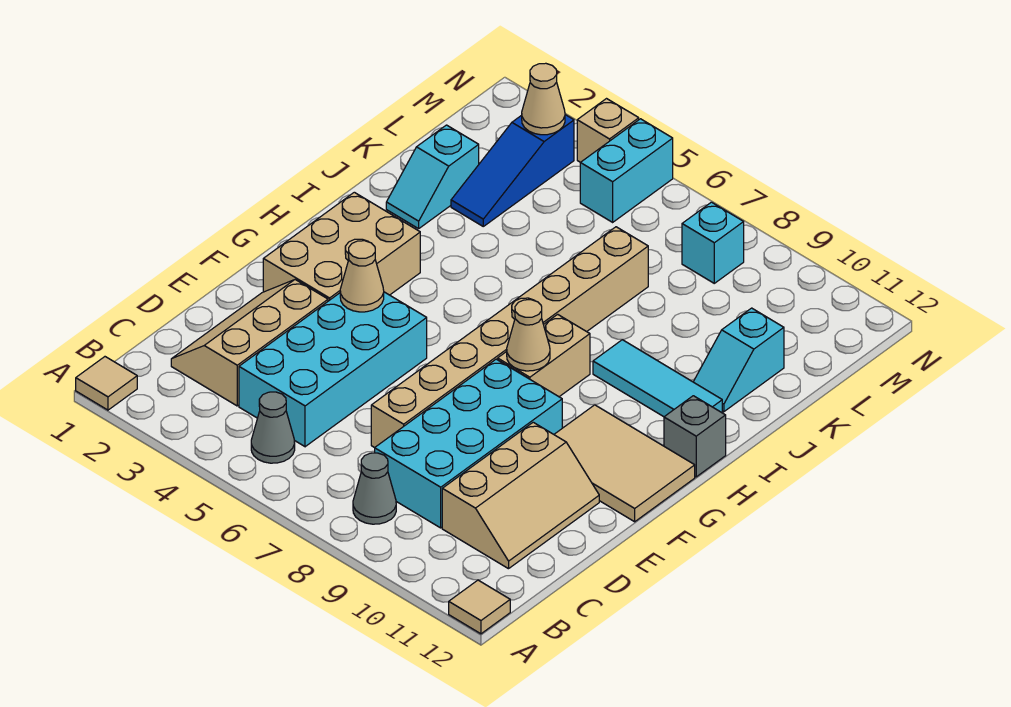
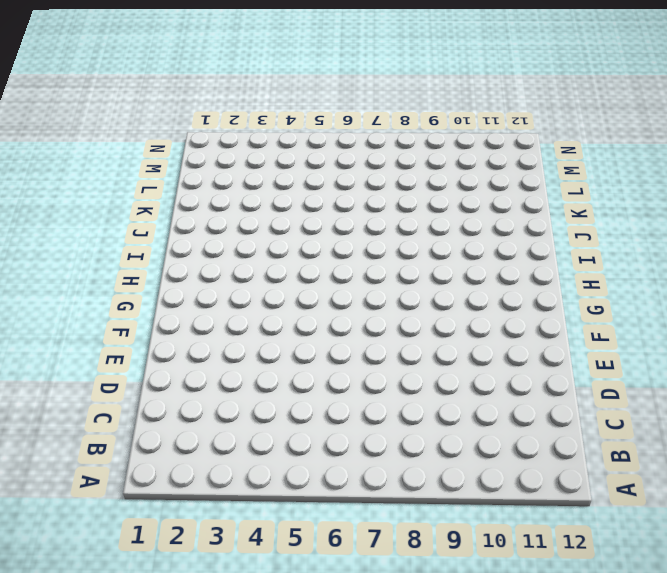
none -> tan tile A1 level 1
none -> tan tile A12 level 1
none -> grey cone B5 level 1

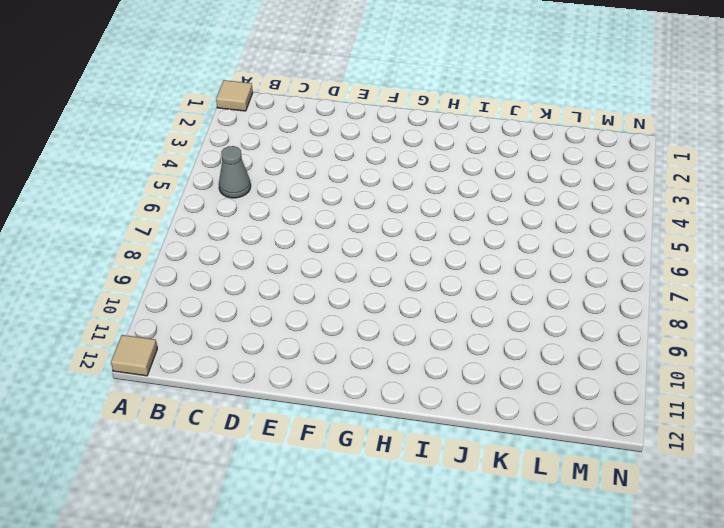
none -> grey cone B8 level 1
none -> tan slope C2:E3 level 1 top 3
none -> cyan brick C4:F5 level 1

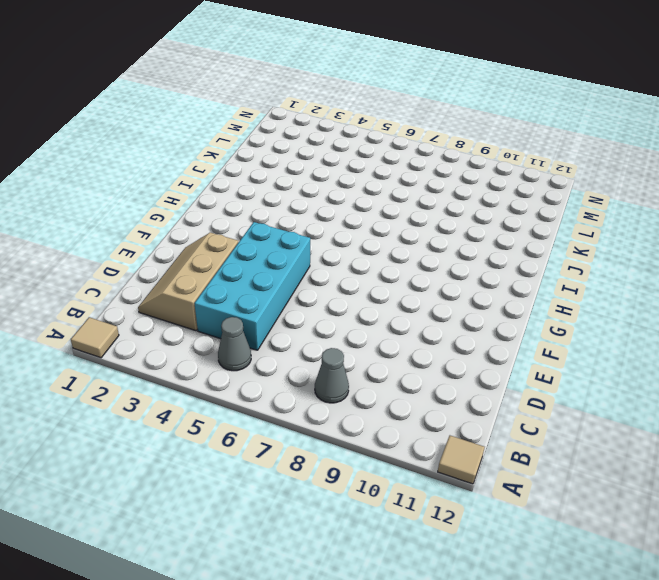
none -> cyan brick C8:F9 level 1
none -> tan slope C10:E11 level 1 top 10
none -> tan brick D7:K7 level 1

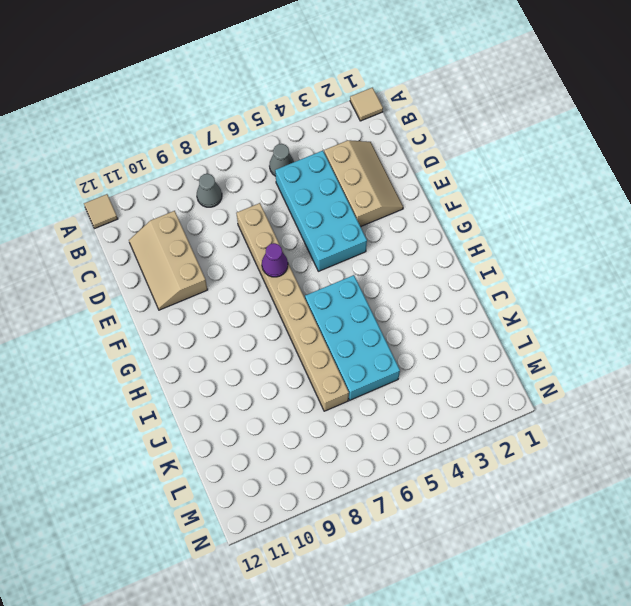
purple cone F7 level 2 -> none
cyan brick H5:K6 level 1 -> cyan brick C8:F9 level 1
none -> tan brick F2:H3 level 1
none -> tan tile F10:G12 level 1
none -> tan brick G8:H8 level 1

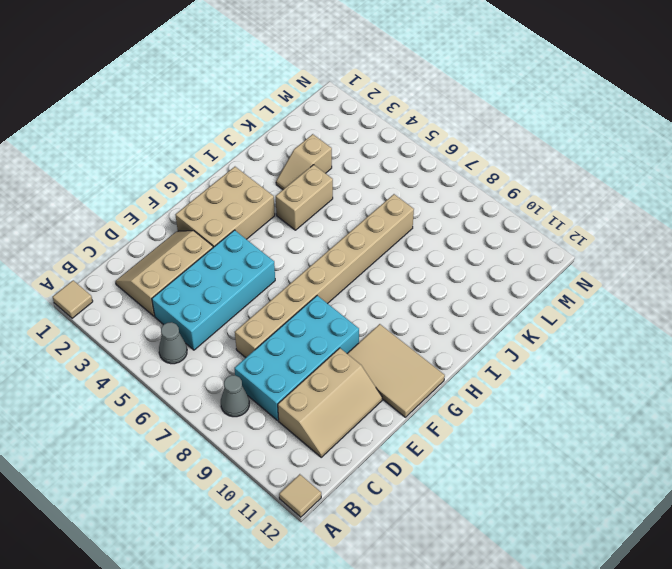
tan brick I4:J4 level 1 -> tan brick G8:H8 level 1
tan slope J3:K3 level 1 top K -> blue slope K3:M3 level 1 top M
none -> grey brick H12 level 1
none -> cyan tile I9:I11 level 1
none -> cyan slope J2:K2 level 1 top K

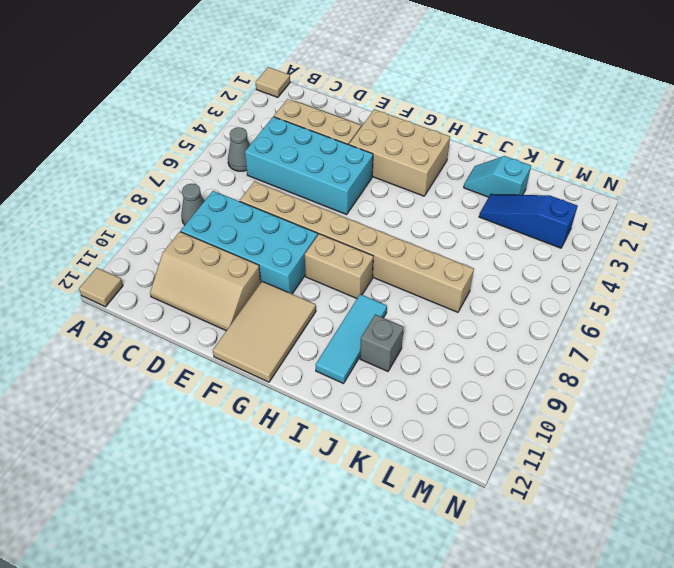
grey brick J10 level 1 -> grey brick H12 level 1
none -> cyan slope J11:K11 level 1 top K
none -> cyan brick M5:N5 level 1
none -> cyan brick M8 level 1

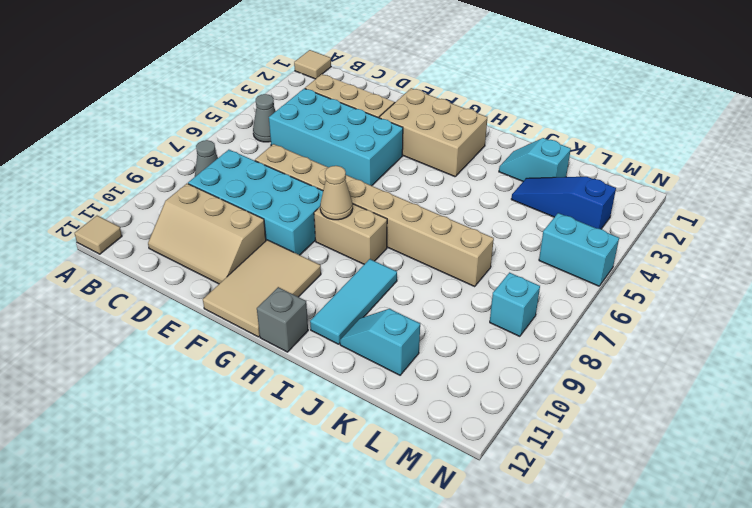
none -> tan brick N4 level 1
none -> tan cone F4 level 2
none -> tan cone M3 level 2

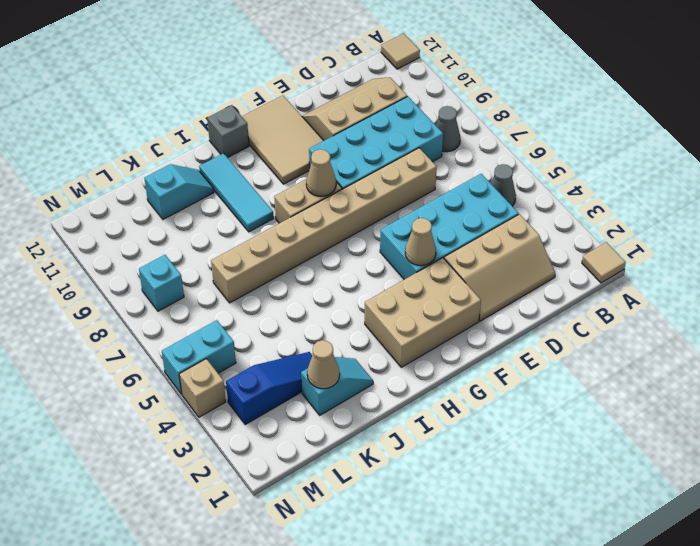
tan cone K2 level 2 -> tan cone M3 level 2

